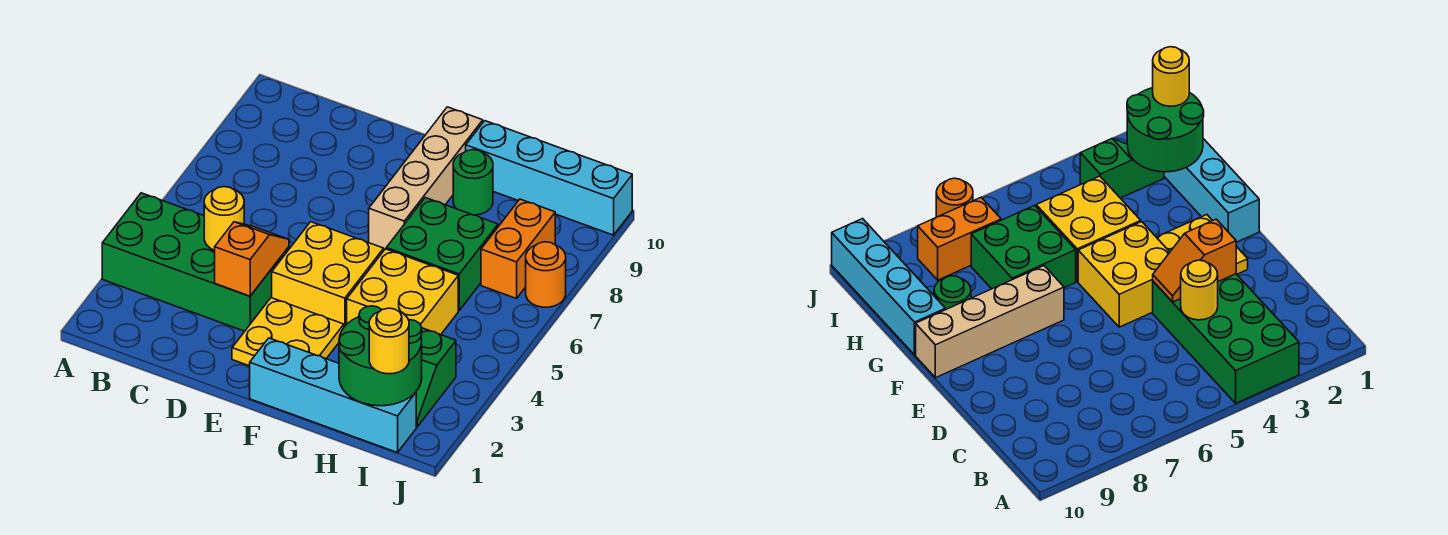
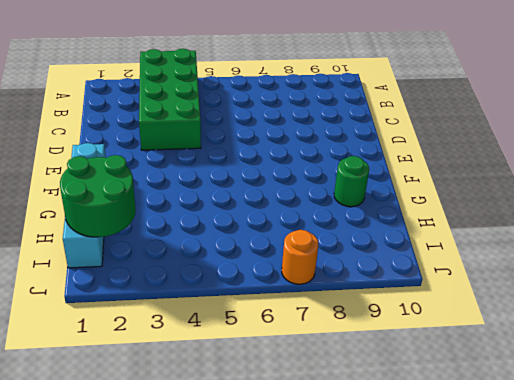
none -> yellow plate E2:F3 level 1
none -> yellow brick E4:F5 level 1
none -> tan brick F7:F10 level 1

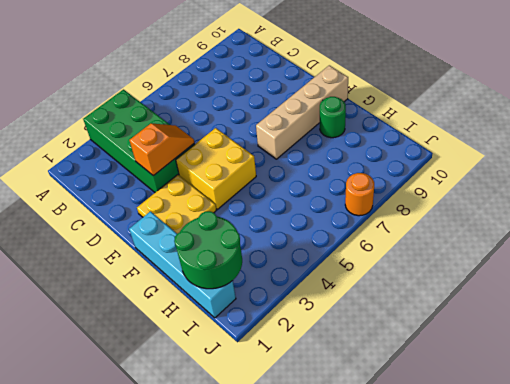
none -> yellow brick G4:H5 level 1
none -> green brick G6:H7 level 1
none -> cyan brick G10:J10 level 1

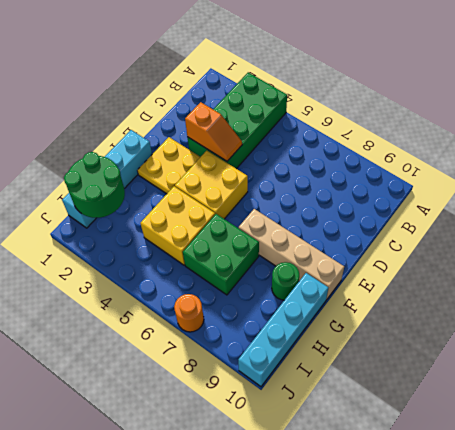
none -> green slope I2:I3 level 1 top 3
none -> orange brick I7:I8 level 1
none -> yellow round brick C4 level 2

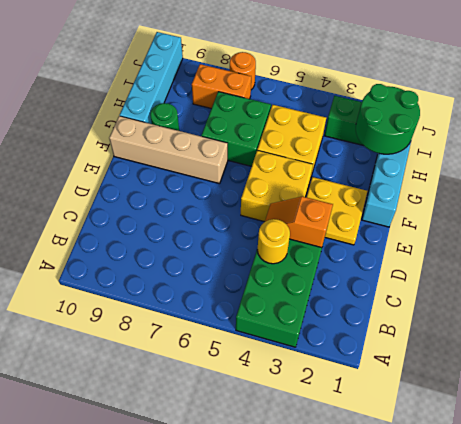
none -> yellow round brick I1 level 3

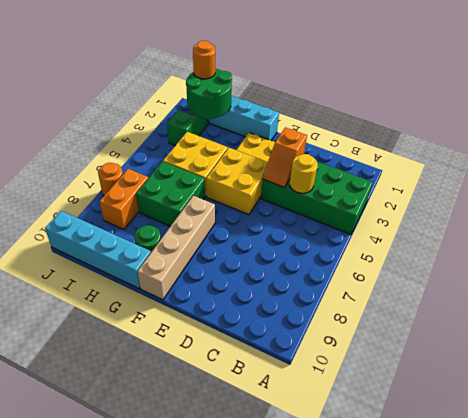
orange round brick I1 level 3 -> yellow round brick I1 level 3

